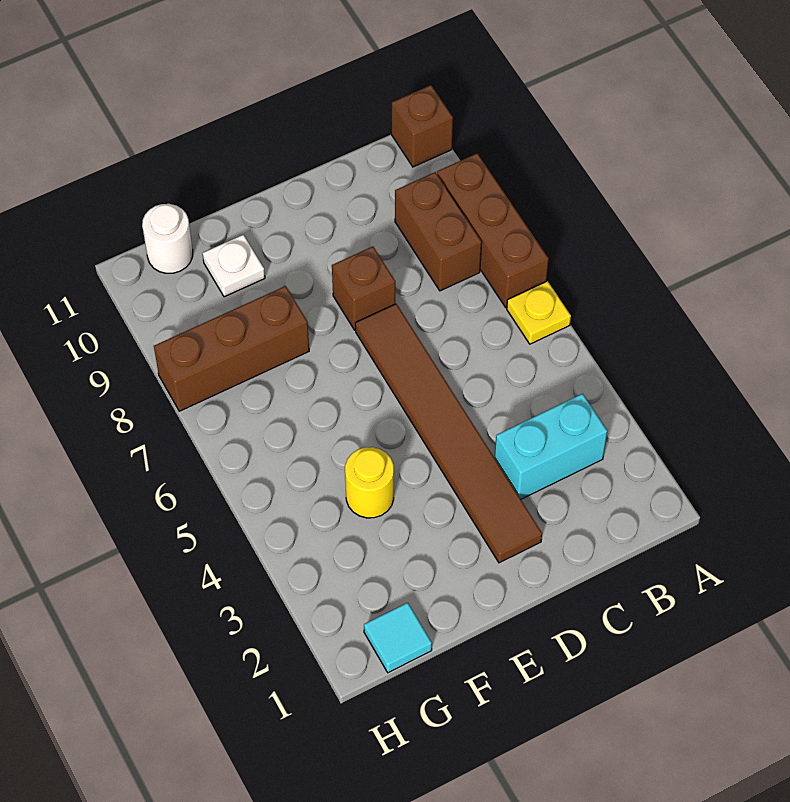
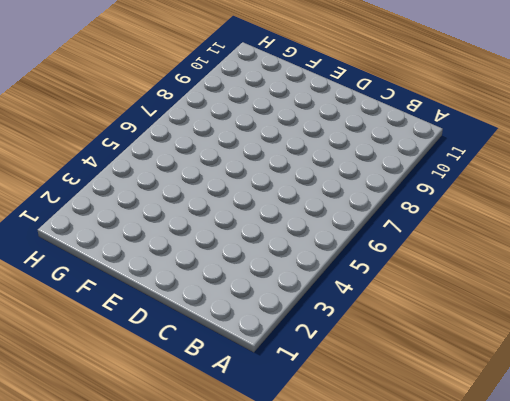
none -> yellow plate A6 level 1
none -> brown brick A7:A9 level 1
none -> brown brick A11 level 1

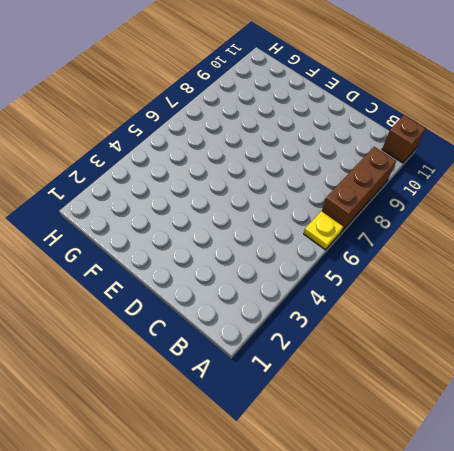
none -> cyan brick B3:C3 level 1
none -> brown brick B8:B9 level 1
none -> brown tile D2:D7 level 1

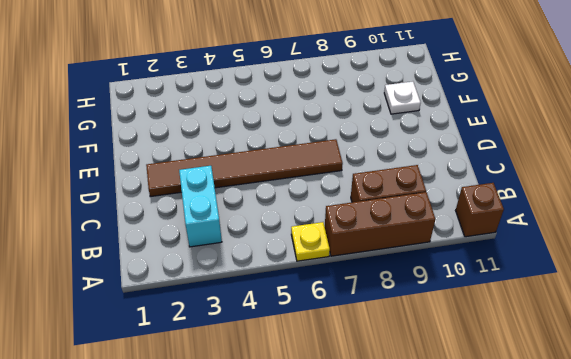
none -> brown brick D8 level 1
none -> yellow round brick F4 level 1
none -> brown brick F8:H8 level 1

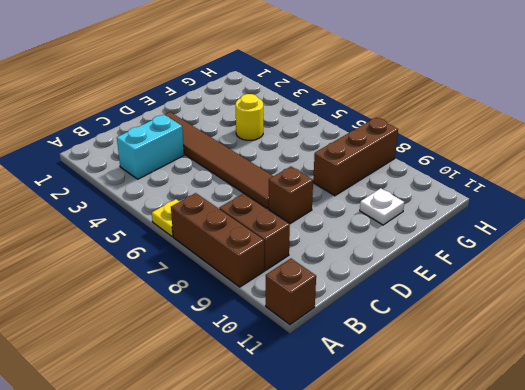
none -> cyan tile G1 level 1
none -> white round brick G11 level 1

